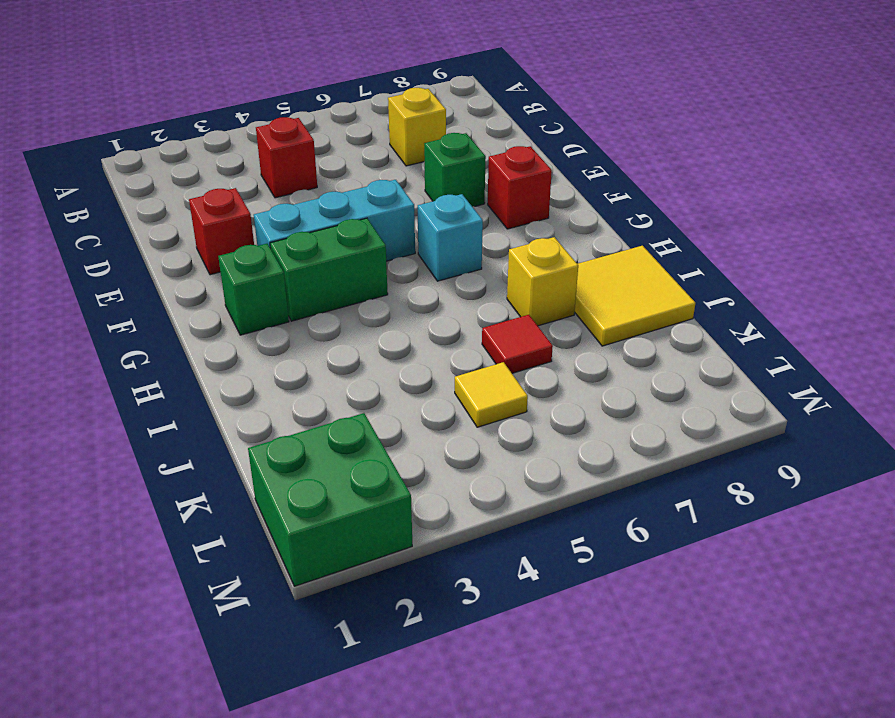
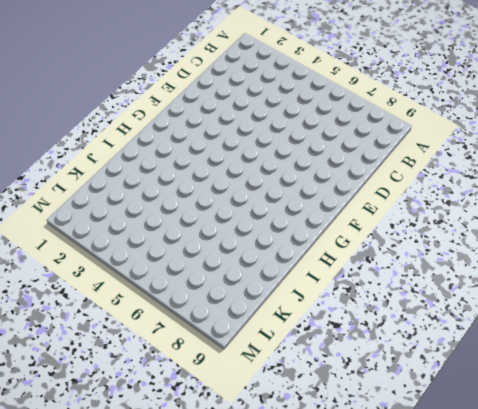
none -> red brick C4 level 1
none -> yellow brick C7 level 1
none -> red brick E2 level 1

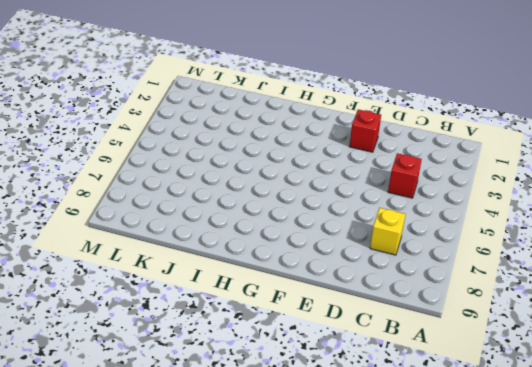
none -> green brick E7 level 1
none -> cyan brick F3:F5 level 1
none -> red brick F8 level 1

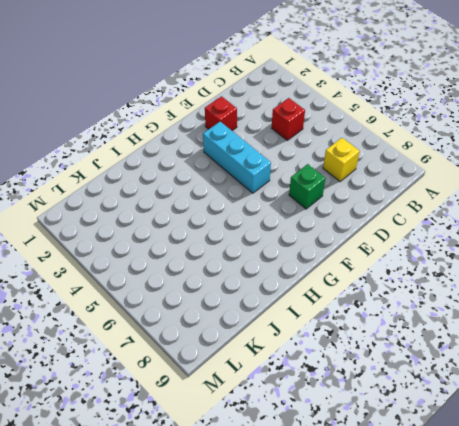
none -> red brick F8 level 1
none -> green brick G2 level 1
none -> green brick G3:G4 level 1

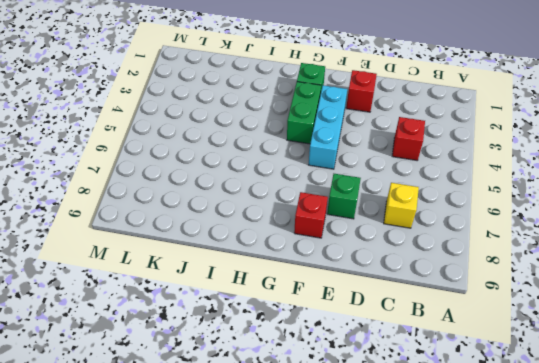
none -> cyan brick G6 level 1
none -> yellow brick I7 level 1
none -> yellow tile I8:J9 level 1

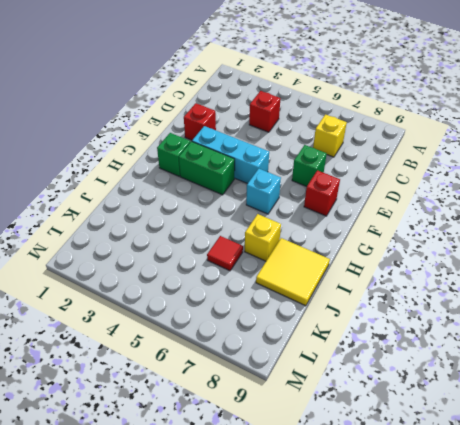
none -> yellow tile K5 level 1
none -> green brick L1:M2 level 1

